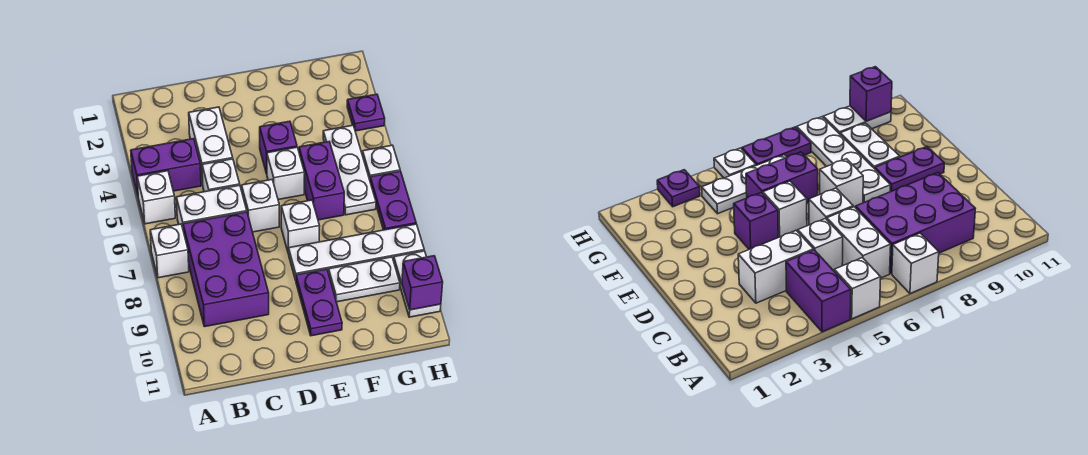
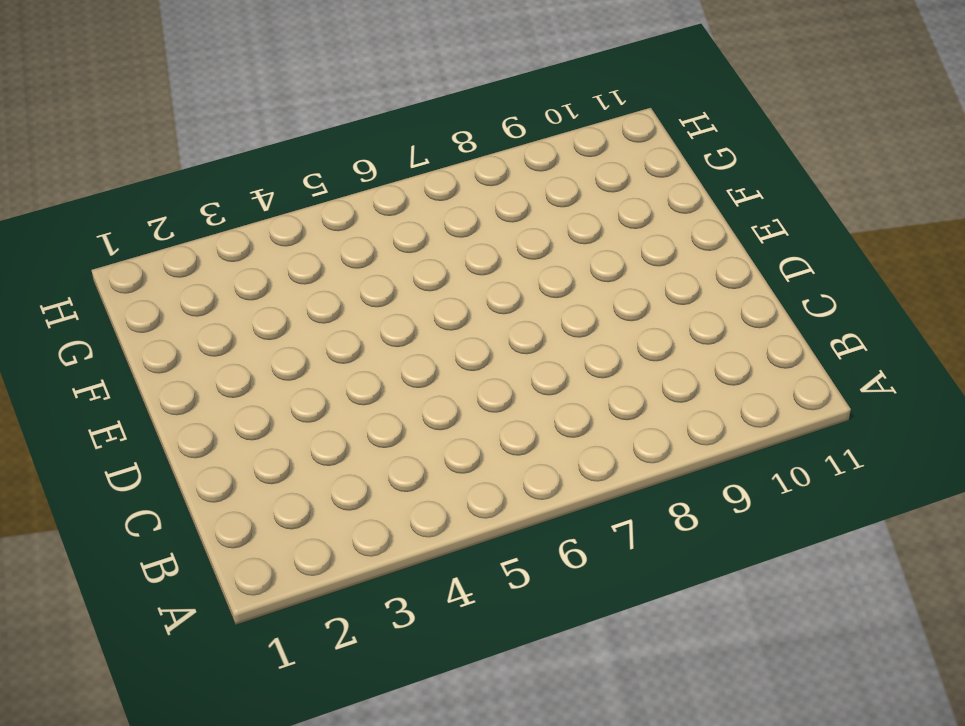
none -> purple brick A4:B4 level 1
none -> white brick A5 level 1
none -> white brick A7 level 1

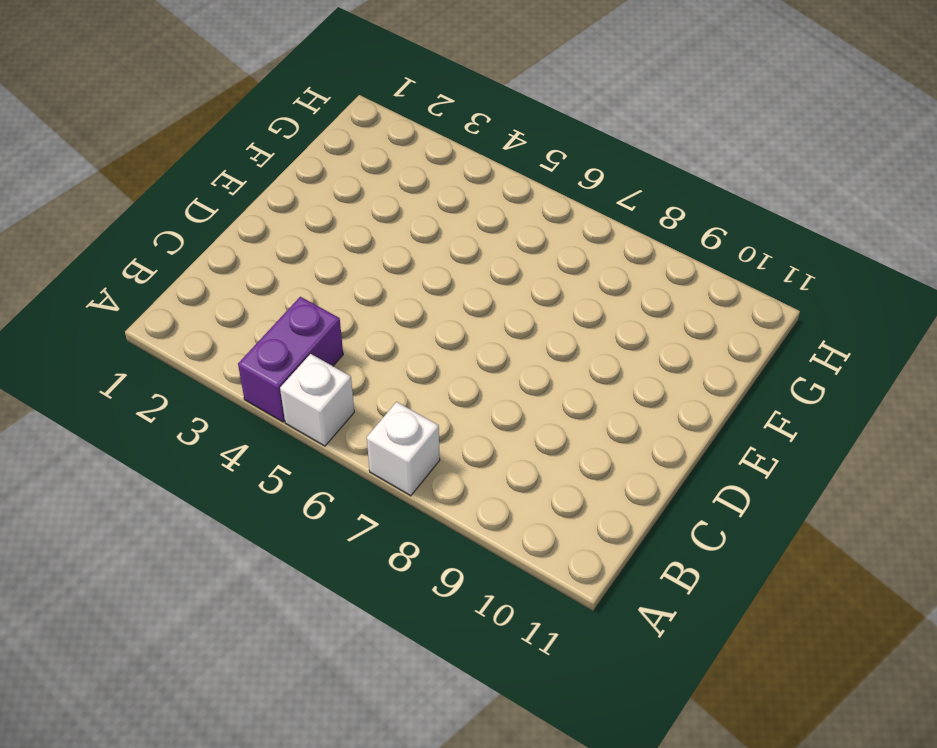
none -> white brick B6:C6 level 1
none -> purple brick B7:C9 level 1
none -> white brick C3:C4 level 1

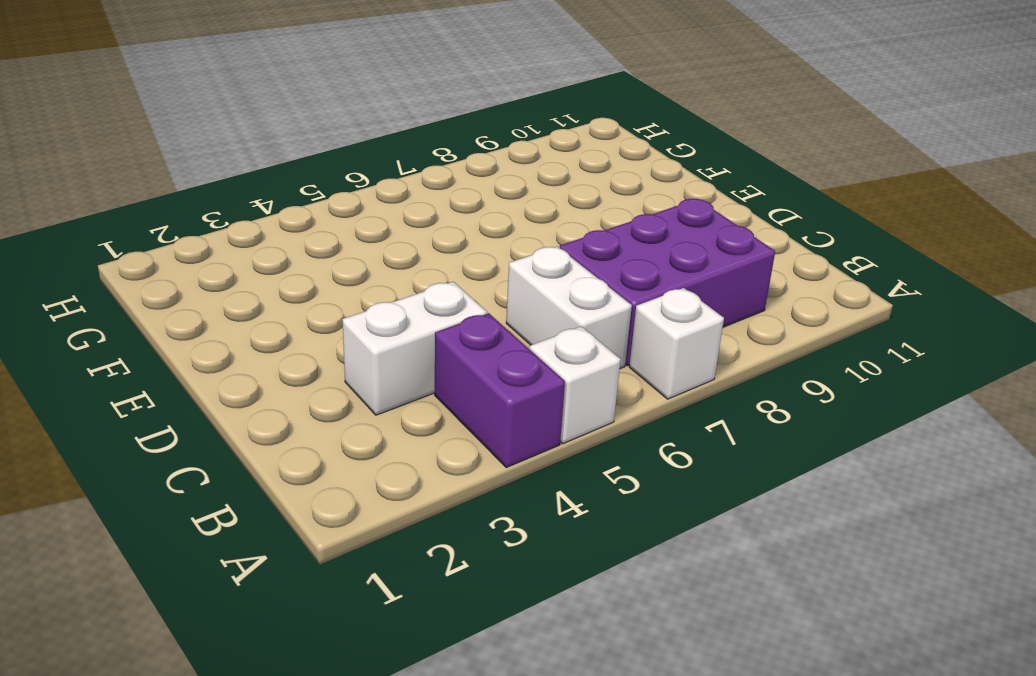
none -> white brick C5 level 1
none -> white brick D6 level 1
none -> purple brick E4 level 1

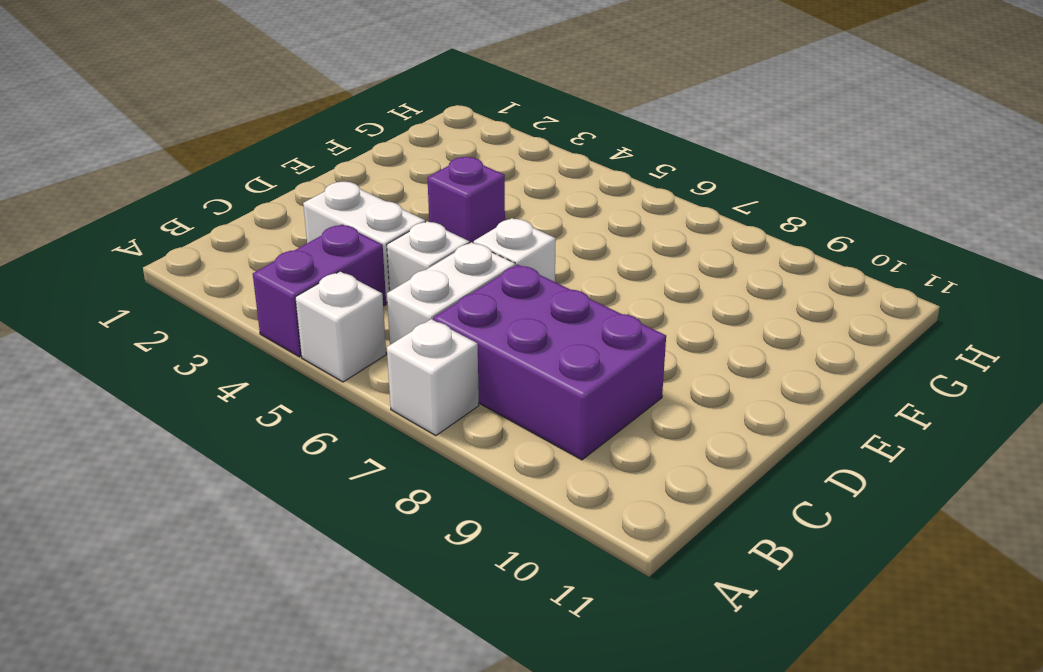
none -> white brick E5 level 1
none -> white brick E7 level 1
none -> white plate E8:H8 level 1

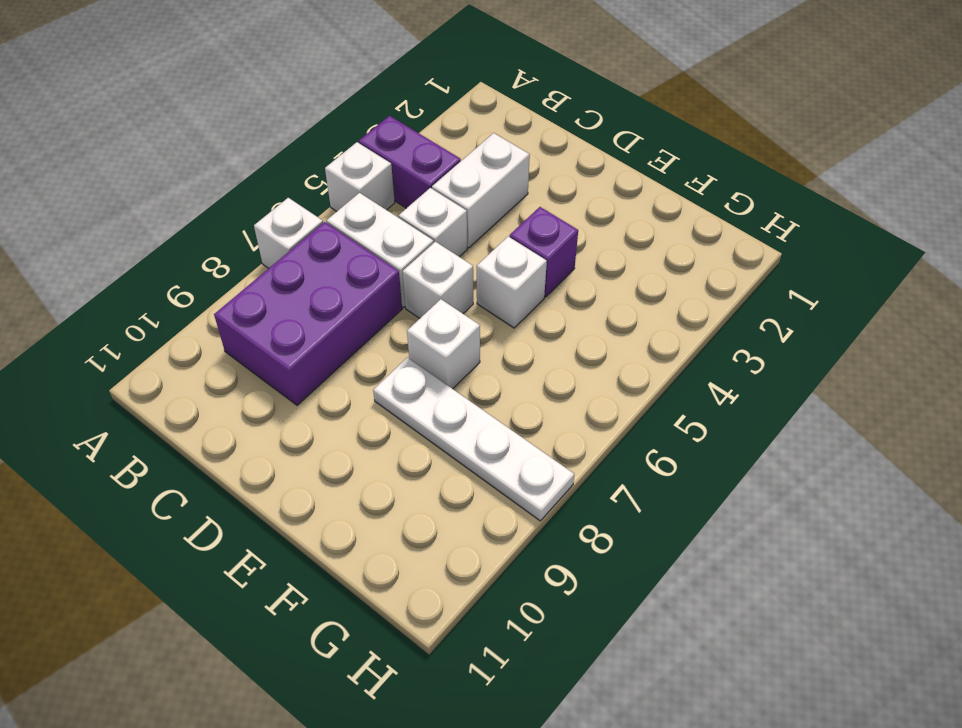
none -> purple plate E9:E10 level 1
none -> purple brick F5:F6 level 1
none -> white plate F9:G9 level 1

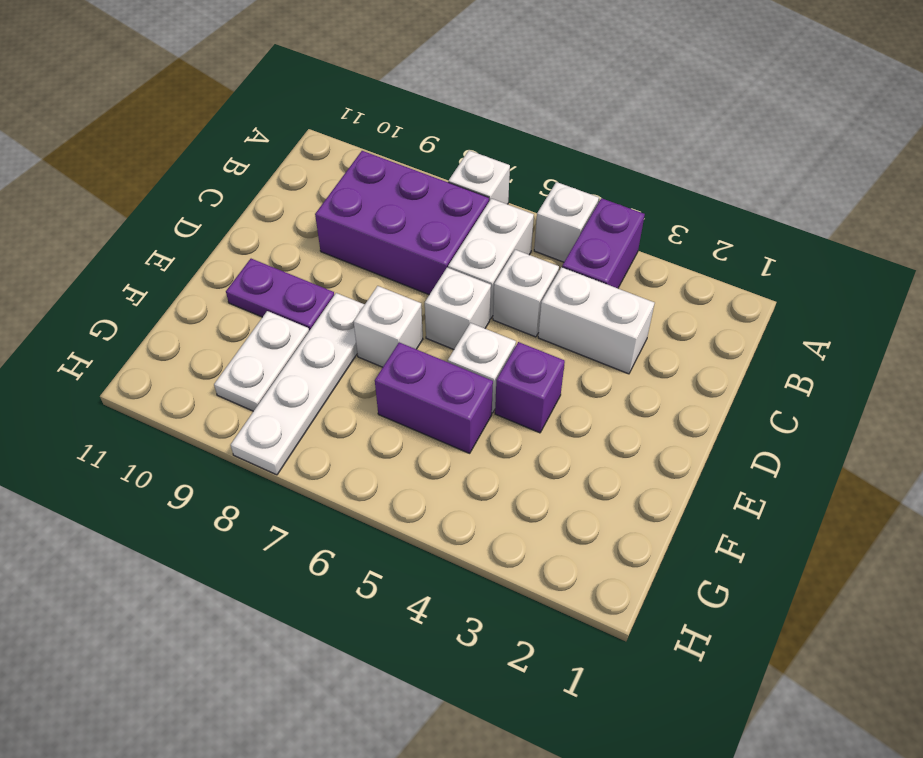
none -> white plate G4:G6 level 1
none -> purple plate H3 level 1
none -> white plate H5 level 1

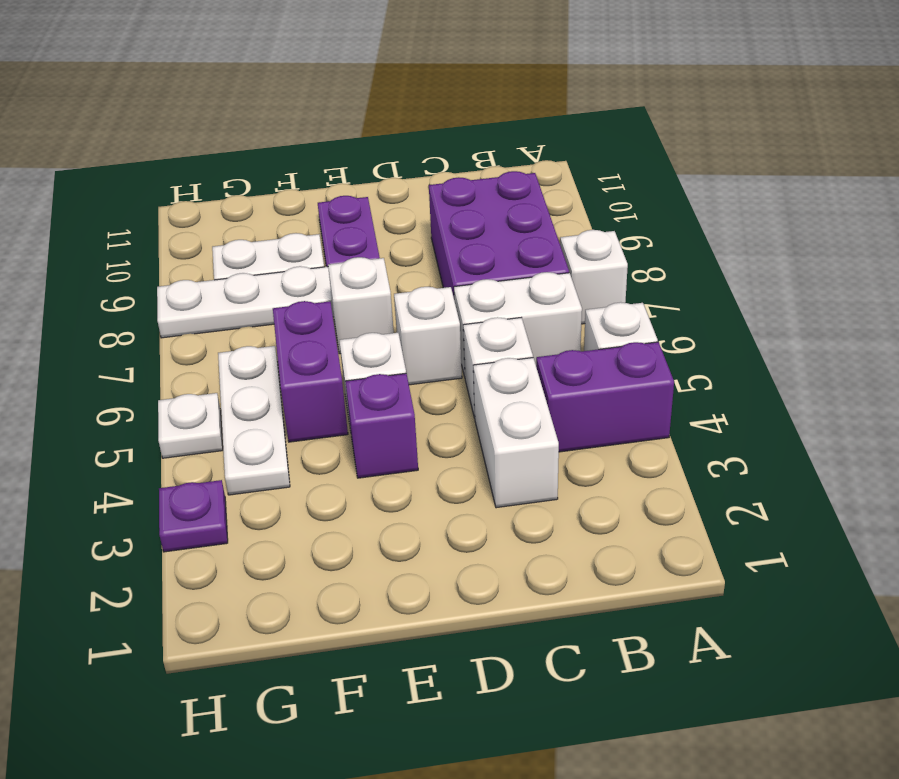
none -> purple plate H6:H7 level 1
none -> white plate H9:H10 level 1
none -> purple brick H10 level 2

